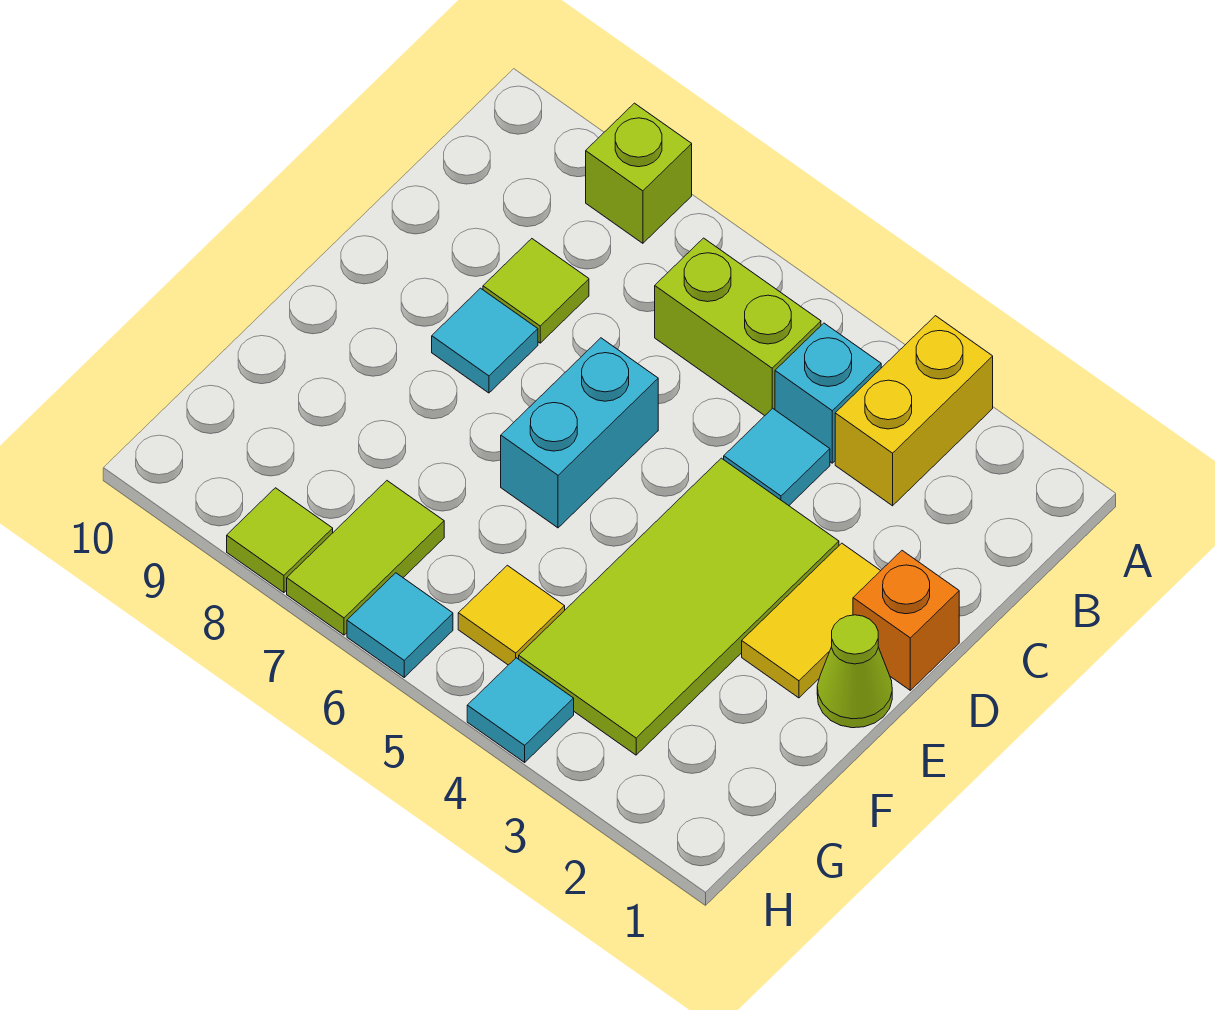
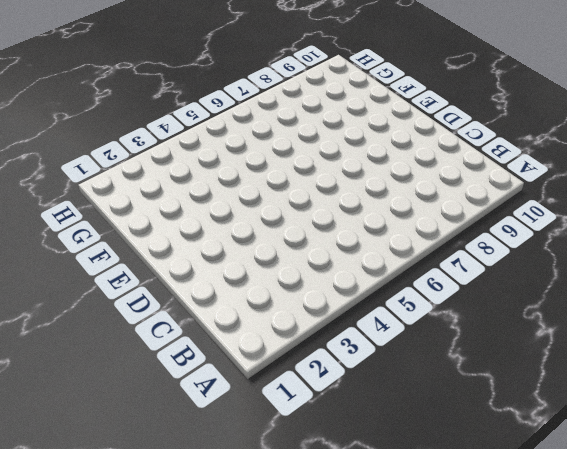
none -> yellow brick A3:B3 level 1
none -> lime brick A8 level 1
none -> cyan brick B4 level 1

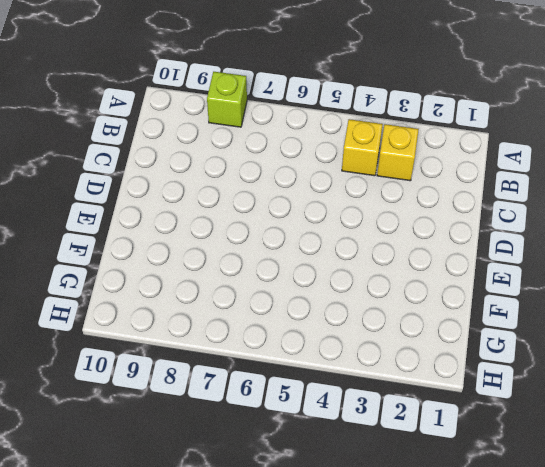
yellow brick B3 level 1 -> yellow brick A3:B3 level 1
yellow brick B4 level 1 -> cyan brick B4 level 1
none -> lime brick B5:B6 level 1
none -> cyan tile C4 level 1
none -> lime tile C8 level 1

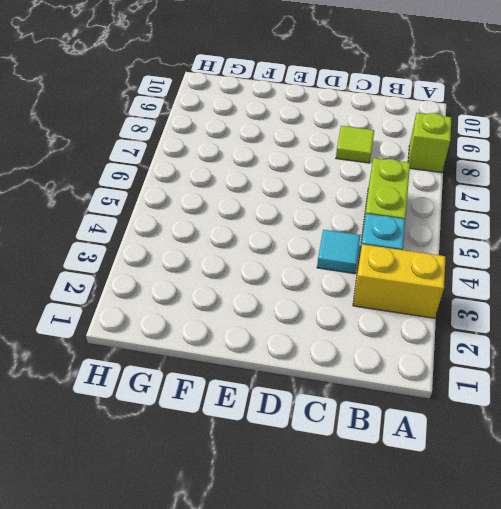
none -> orange brick D1 level 1
none -> yellow tile D2:E2 level 1
none -> lime tile D3:G4 level 1

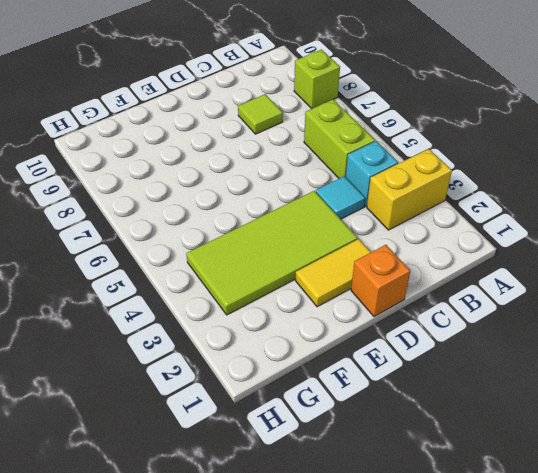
none -> cyan brick D6:E6 level 1
none -> cyan tile D8 level 1
none -> lime cone E1 level 1

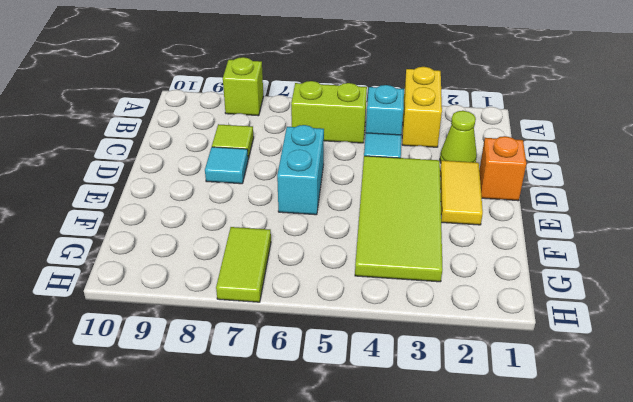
lime cone C2 level 1 -> lime cone E1 level 1
none -> yellow tile G5 level 1
none -> cyan tile H4 level 1
none -> cyan tile H6 level 1

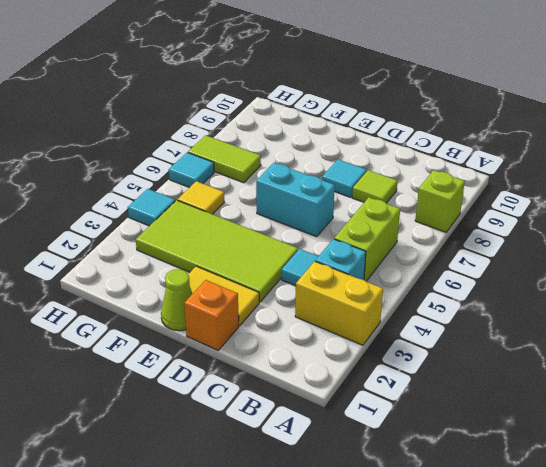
none -> lime tile H8 level 1

